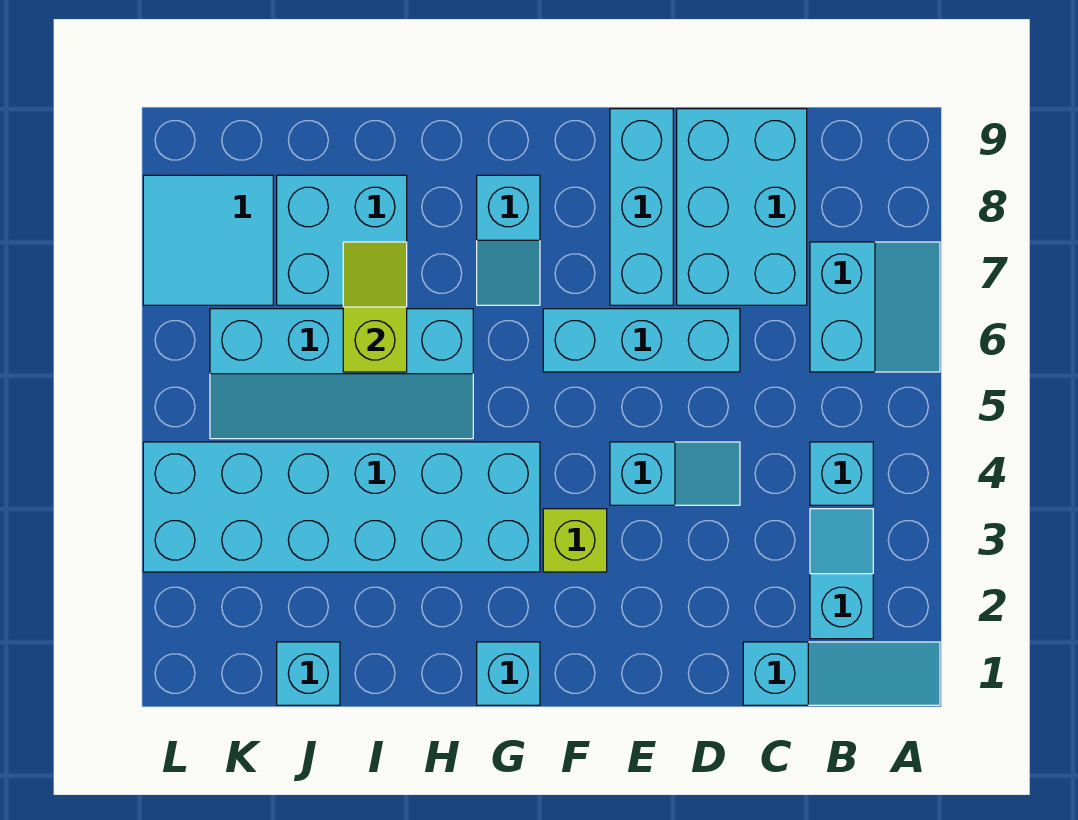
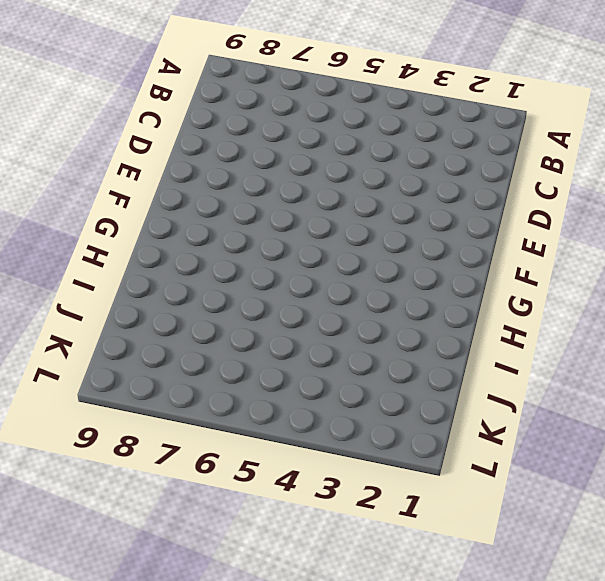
none -> cyan slope A1:C1 level 1 top C
none -> cyan slope A6:B7 level 1 top B
none -> cyan slope B2:B3 level 1 top 2

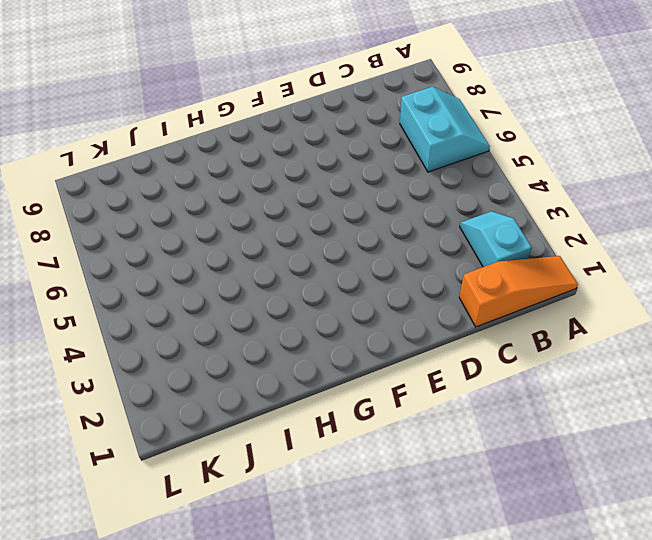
orange slope A1:C1 level 1 top C -> cyan slope A1:C1 level 1 top C
none -> cyan brick B4 level 1
none -> cyan brick C7:D9 level 1
none -> cyan slope D4:E4 level 1 top E

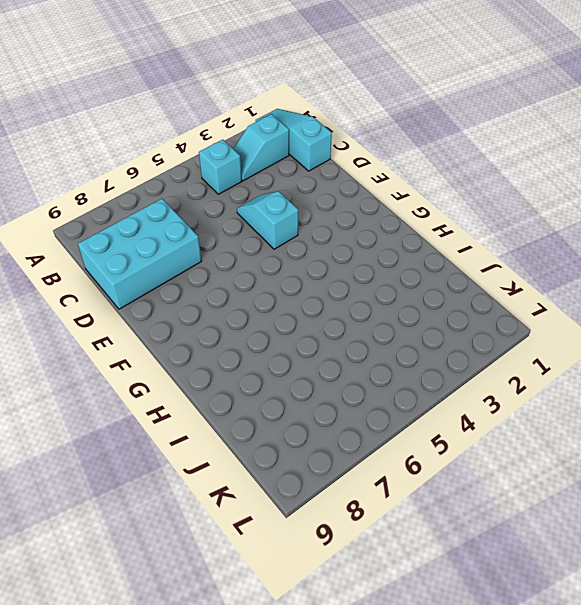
none -> cyan slope A6:B7 level 1 top B
none -> cyan brick D6:F6 level 1
none -> cyan brick E7:E9 level 1

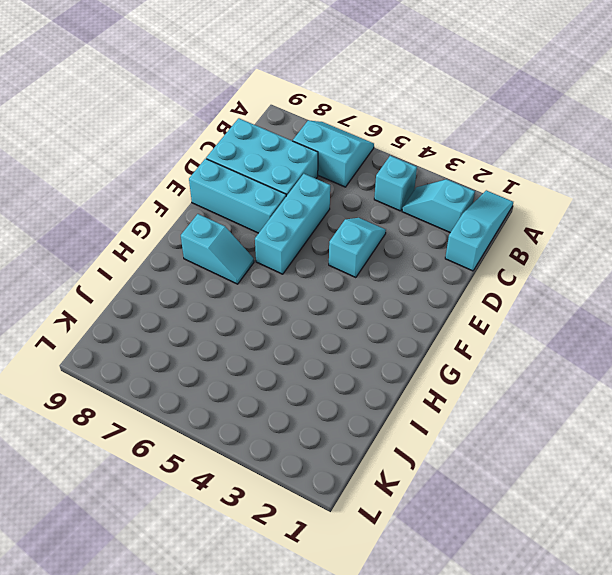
none -> lime brick F3 level 1
none -> cyan brick G1 level 1
none -> cyan brick G3:L4 level 1

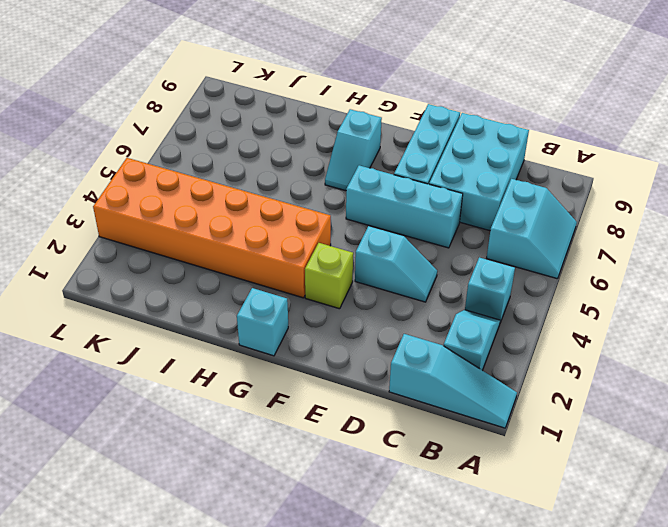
orange brick G3:L4 level 1 -> cyan brick G3:L4 level 1
none -> cyan slope H5:K6 level 1 top 6
none -> cyan brick I7:J8 level 1
none -> cyan brick J1 level 1

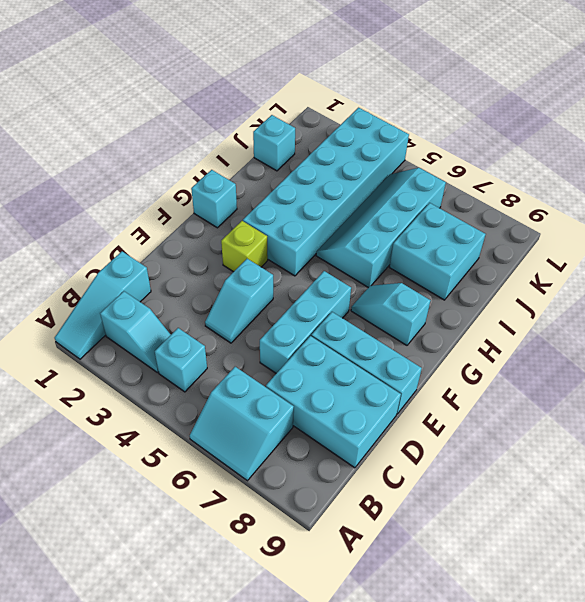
none -> cyan tile K7:L8 level 1
none -> lime slope I6:I7 level 2 top 6

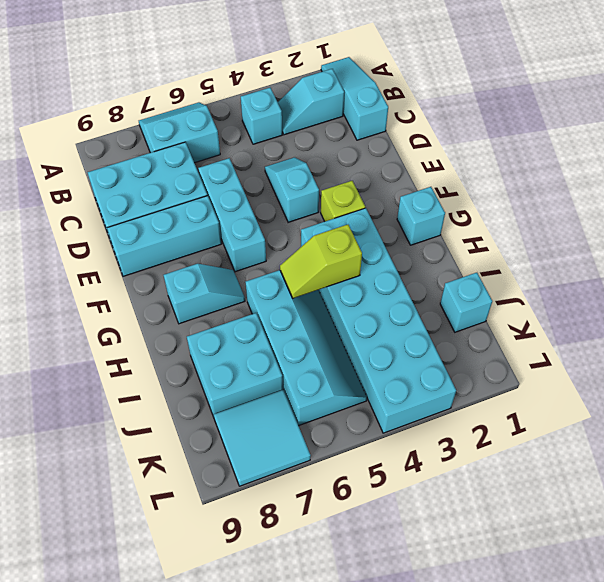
lime slope H4:H5 level 2 top 4 -> lime slope I6:I7 level 2 top 6

